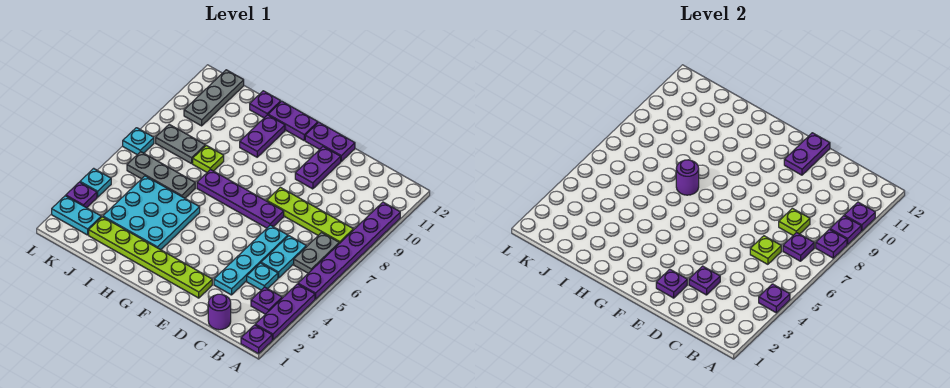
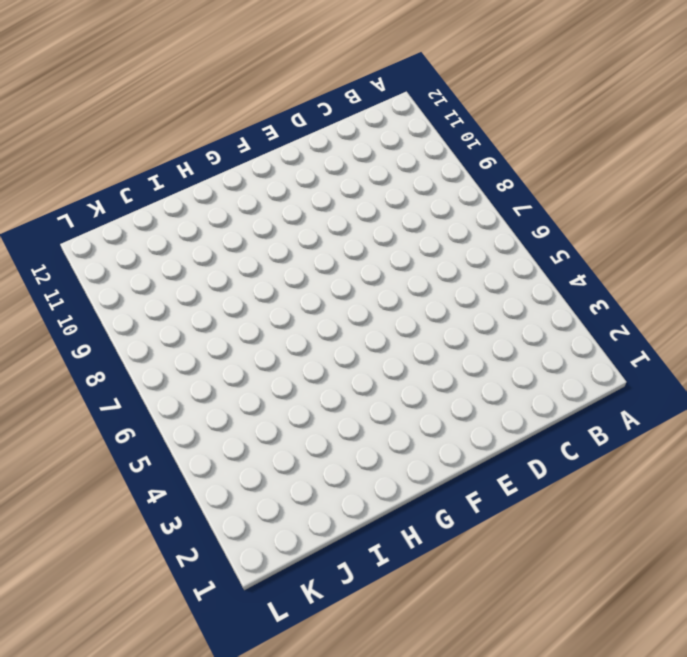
none -> purple plate A1 level 1
none -> purple plate A2:A4 level 1
none -> purple plate A5:A10 level 1
none -> purple plate B3 level 1

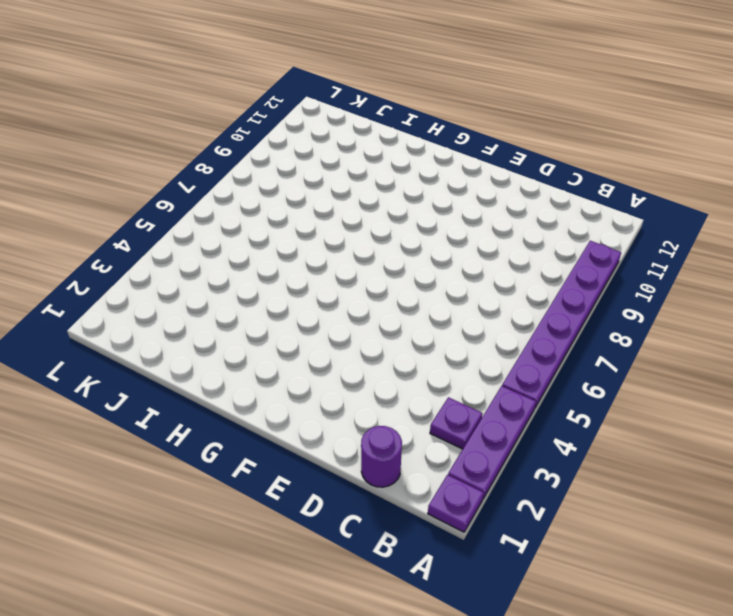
none -> grey plate B6:B7 level 1
none -> lime plate B8:E8 level 1
none -> cyan plate C4 level 1
none -> cyan plate C5:C6 level 1

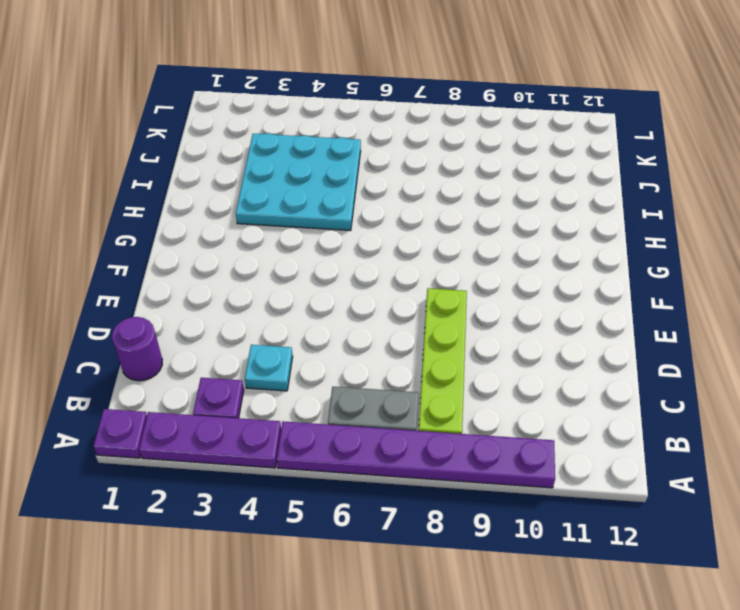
none -> cyan plate C5:C6 level 1
none -> cyan plate D3:D6 level 1
none -> lime plate E2:J2 level 1
none -> purple plate E7:H7 level 1

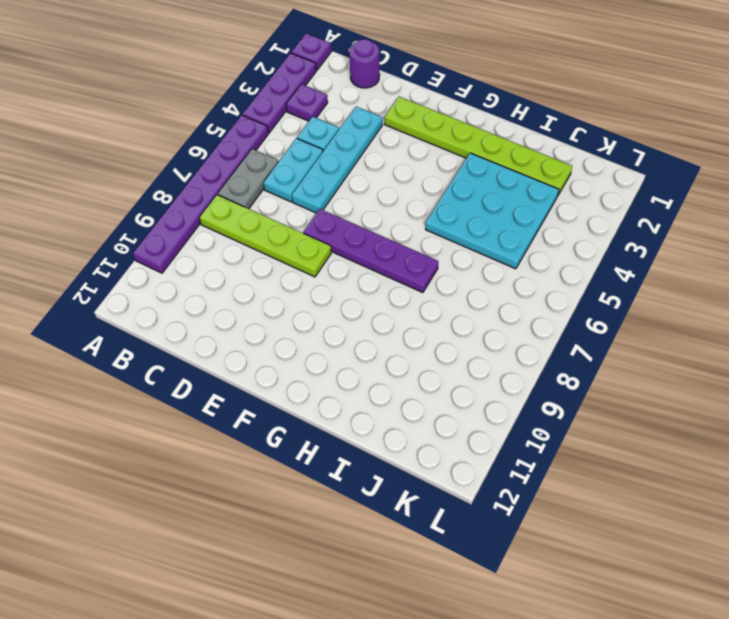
none -> purple plate E10:E11 level 1
none -> purple plate E12:F12 level 1
none -> purple plate G12:H12 level 1
none -> purple plate H10:H11 level 1

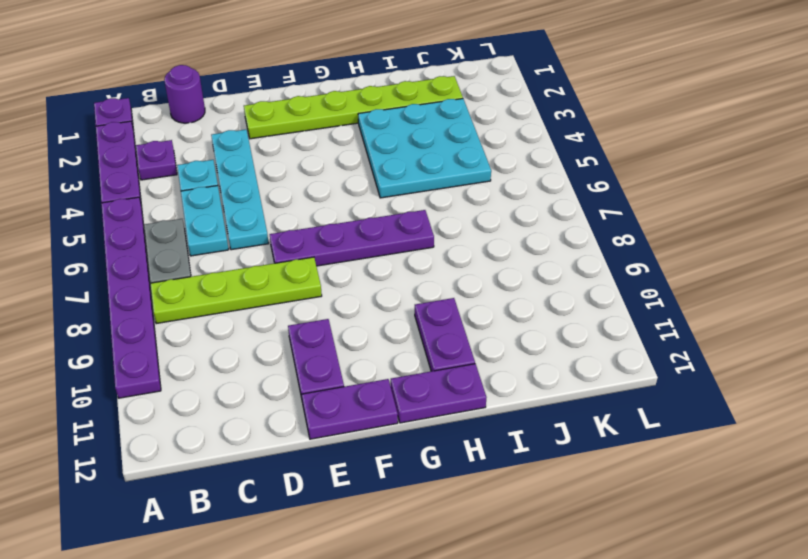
none -> grey plate I6:K6 level 1
none -> lime plate I8 level 1
none -> purple plate I12 level 1
none -> grey plate J8:K8 level 1

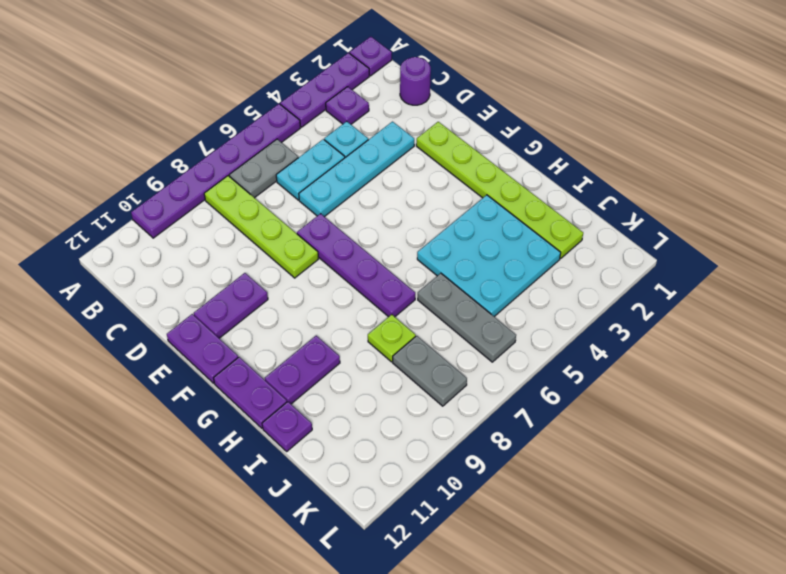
none -> cyan plate K2:L2 level 1
none -> grey plate K10:K12 level 1
none -> purple plate L3 level 1
none -> cyan plate L4 level 1

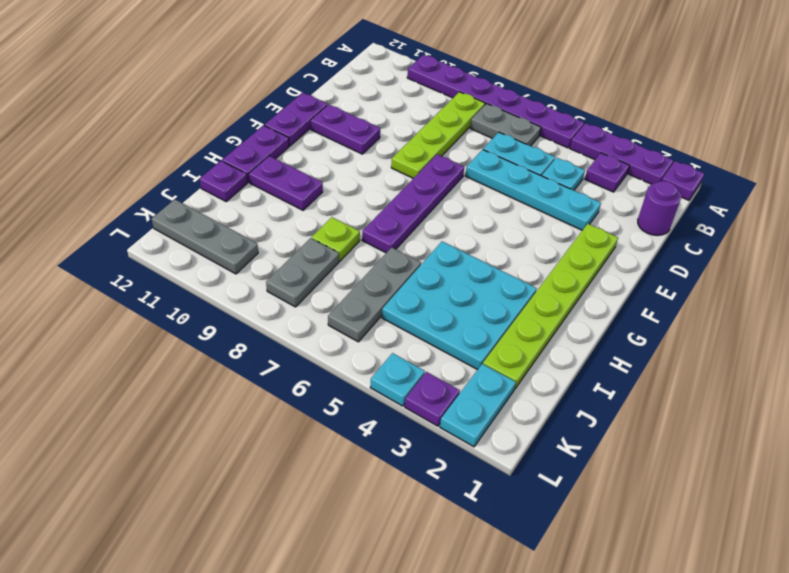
none -> cyan plate L7 level 1
none -> purple plate A4 level 2
none -> purple plate A8 level 2
none -> purple plate A9 level 2

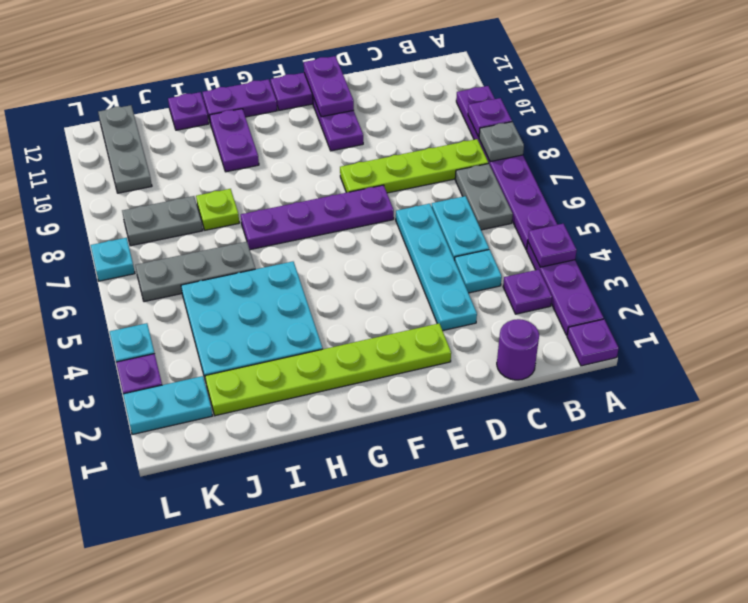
grey plate A8 level 2 -> purple plate A8 level 2
none -> purple plate A10 level 2
none -> purple plate B7 level 2
none -> lime plate C6 level 2
none -> lime plate C8 level 2

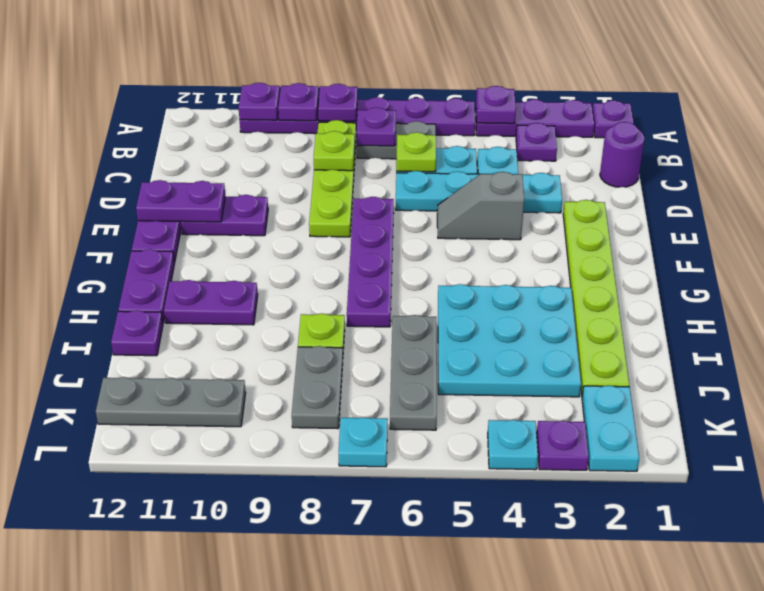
grey slope E4:E5 level 1 top 4 -> none
none -> purple plate D3 level 2
none -> purple plate E2 level 2
none -> purple round brick H7 level 2

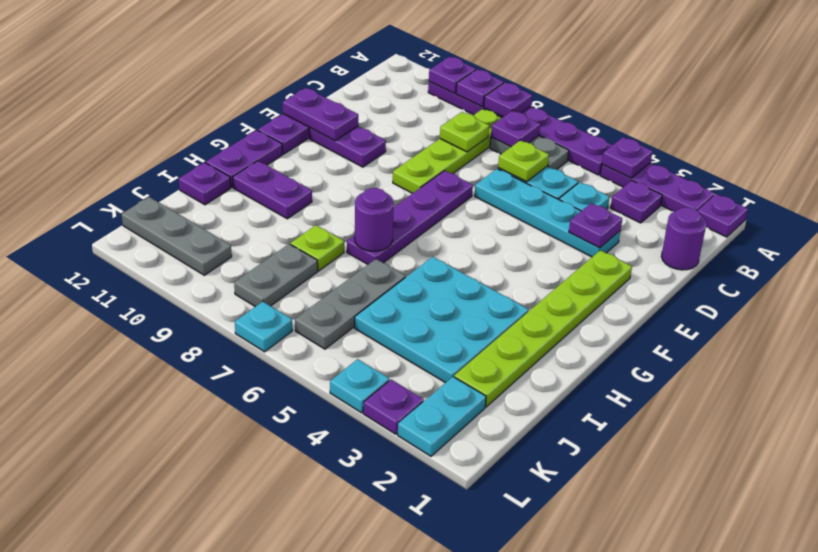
none -> purple plate E2 level 2

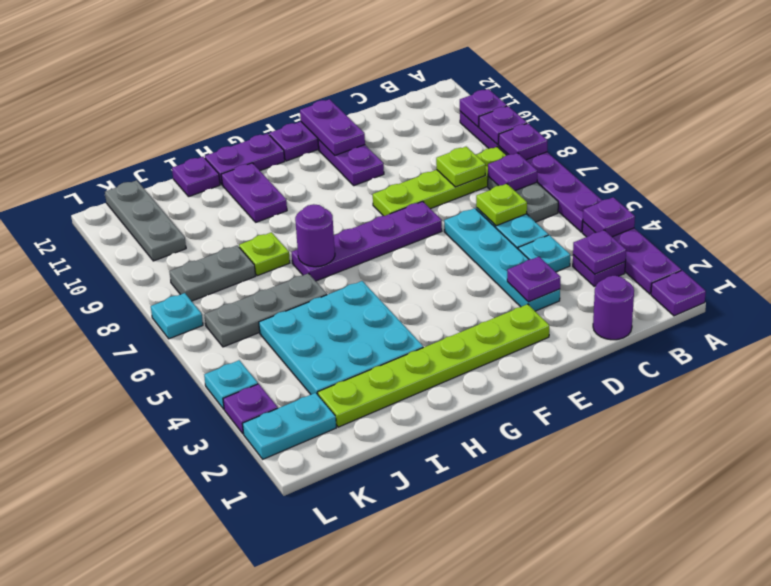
purple plate B3 level 2 -> purple plate E2 level 2

